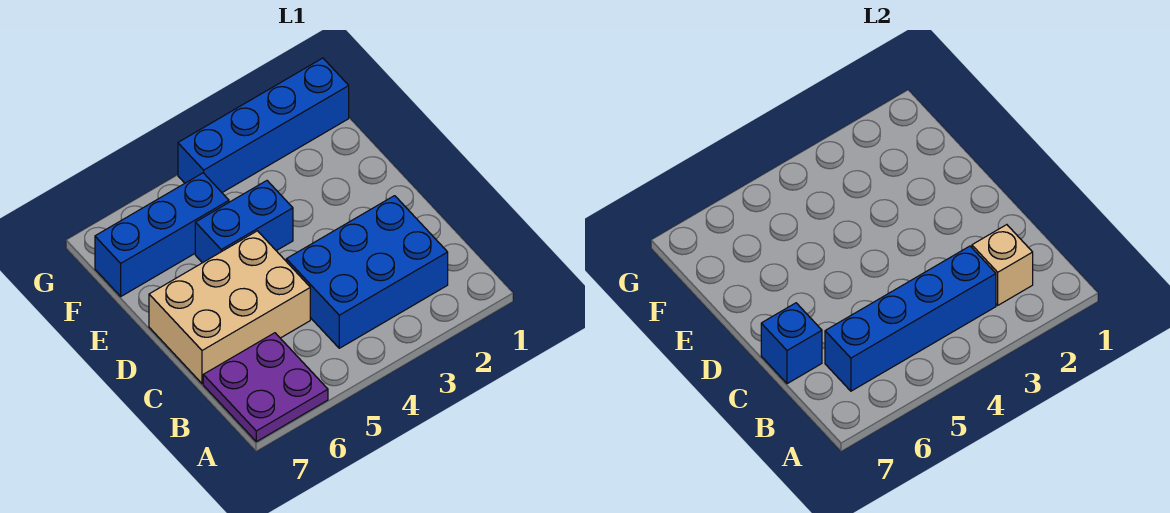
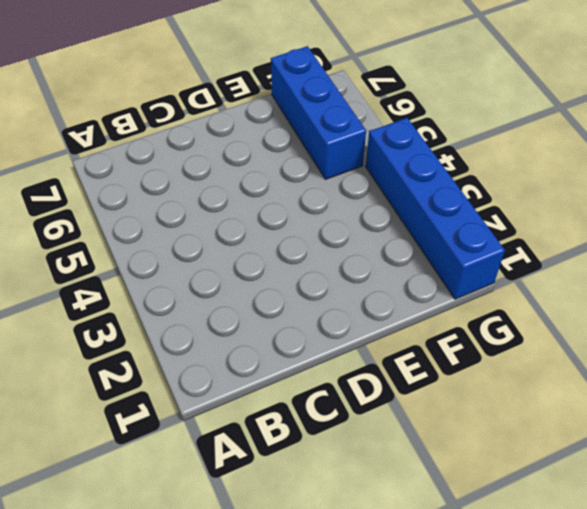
none -> purple plate A6:B7 level 1
none -> blue brick B2:C4 level 1

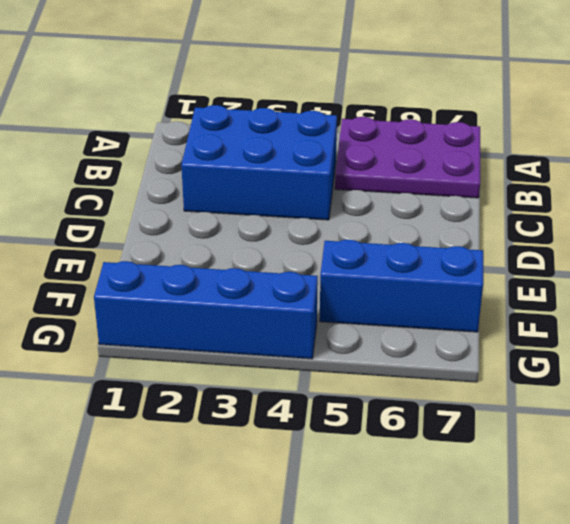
purple plate A5:B7 level 1 -> purple plate A6:B7 level 1
none -> tan brick C5:D7 level 1
none -> blue brick E4:E5 level 1

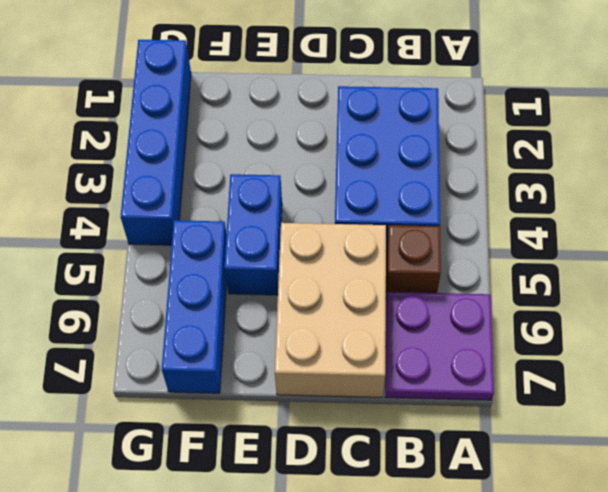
brown brick B5 level 1 -> none
none -> tan brick B2 level 2
none -> blue brick B3:B6 level 2

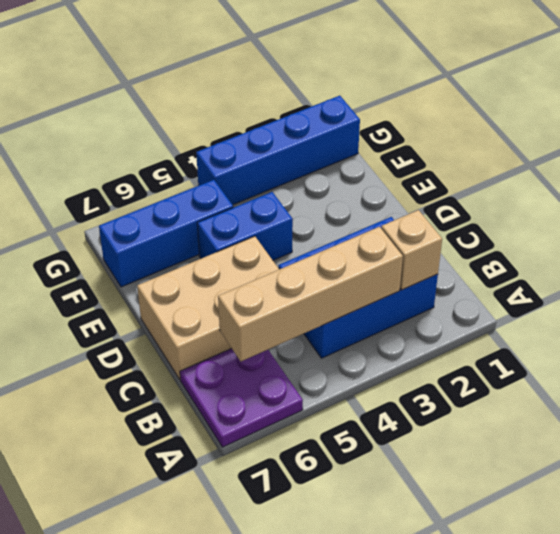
tan brick B3:B6 level 2 -> blue brick B3:B6 level 2
none -> blue brick C7 level 2

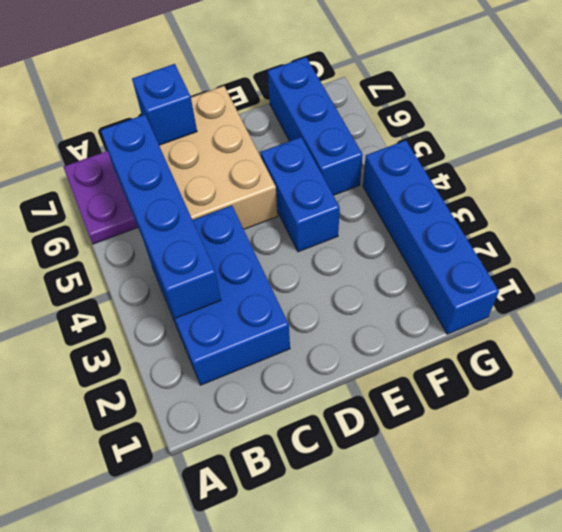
none -> tan brick B2 level 2

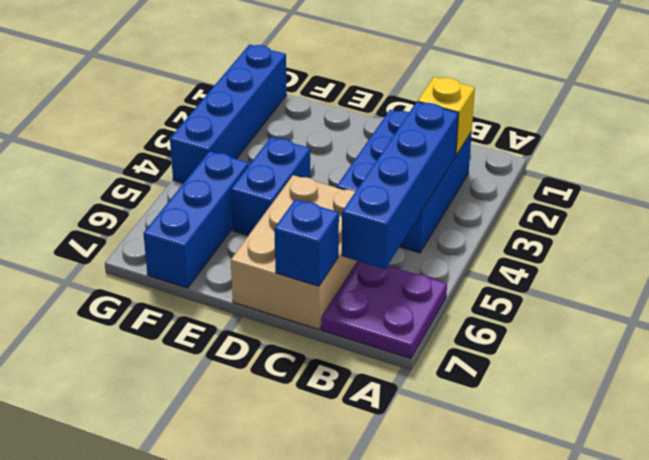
yellow brick B2 level 2 -> tan brick B2 level 2

